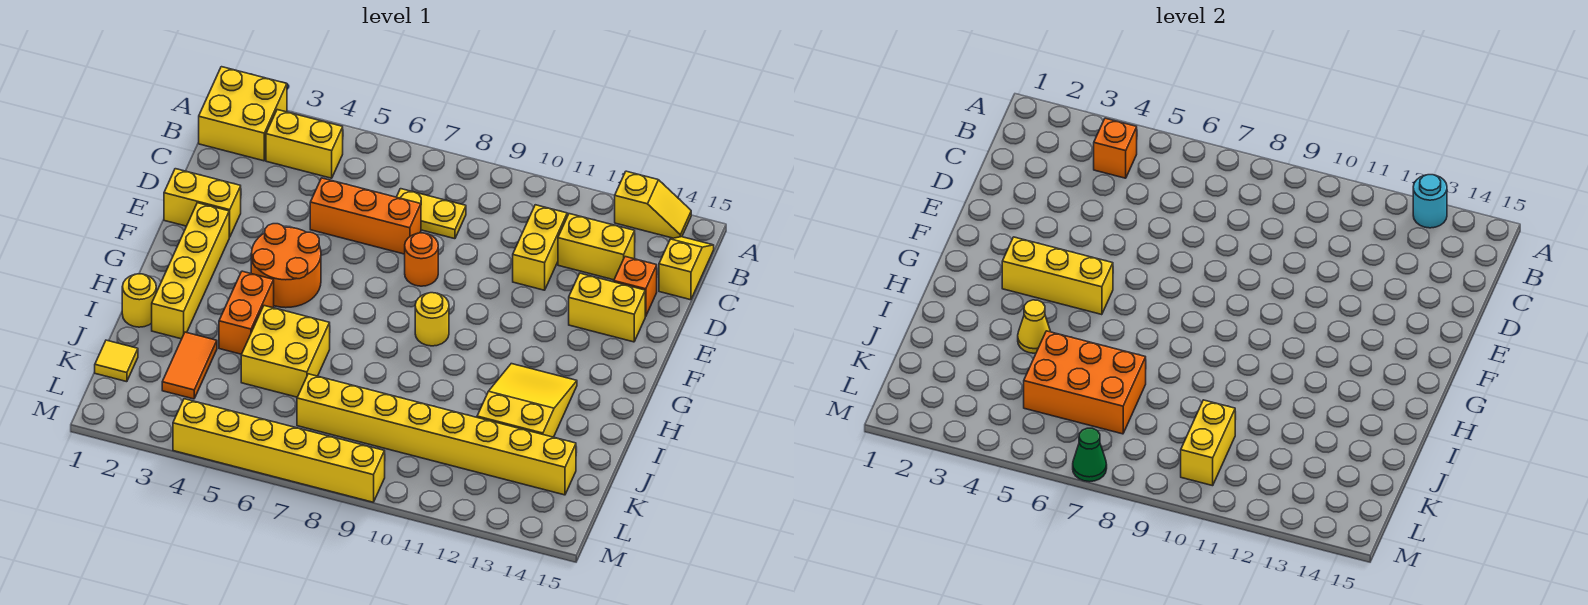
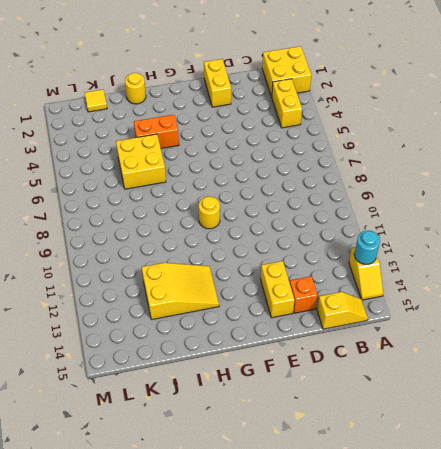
none -> yellow plate C7:C8 level 1
none -> yellow brick C11:D11 level 1
none -> yellow brick C12:C13 level 1
none -> orange brick D5:D7 level 1

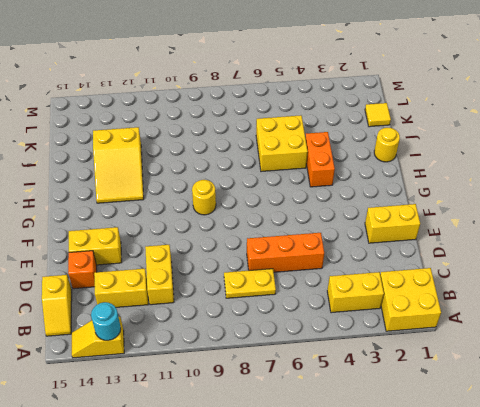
none -> orange round brick E8 level 1
none -> yellow brick F2:I2 level 1
none -> orange round brick F4:G5 level 1
none -> orange tile J3:K3 level 1

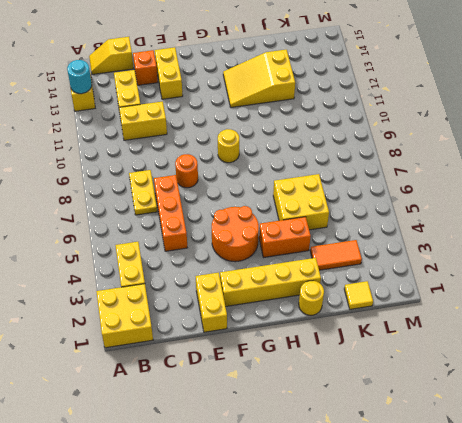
none -> yellow brick K7:K14 level 1
none -> yellow brick M4:M9 level 1
none -> orange brick B4 level 2
none -> yellow brick G3:G5 level 2

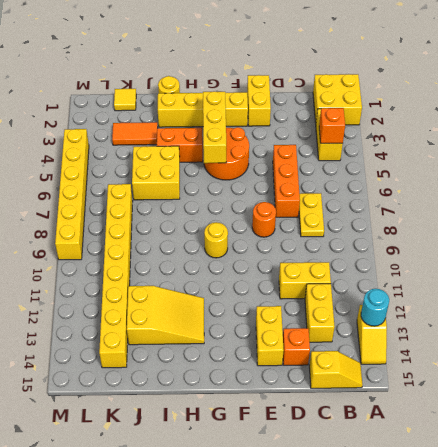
none -> yellow cone I4 level 2
none -> orange brick J5:K7 level 2
none -> yellow brick K10:L10 level 2
none -> green cone M7 level 2

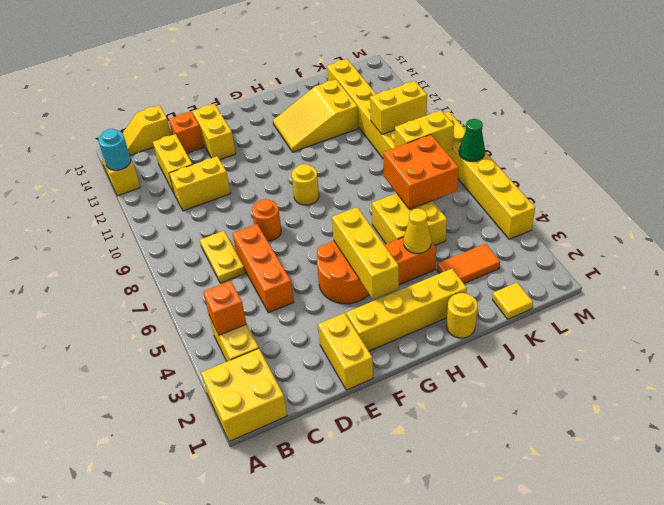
orange brick J6:K7 level 2 -> orange brick J5:K7 level 2
yellow brick K8:L8 level 2 -> none

